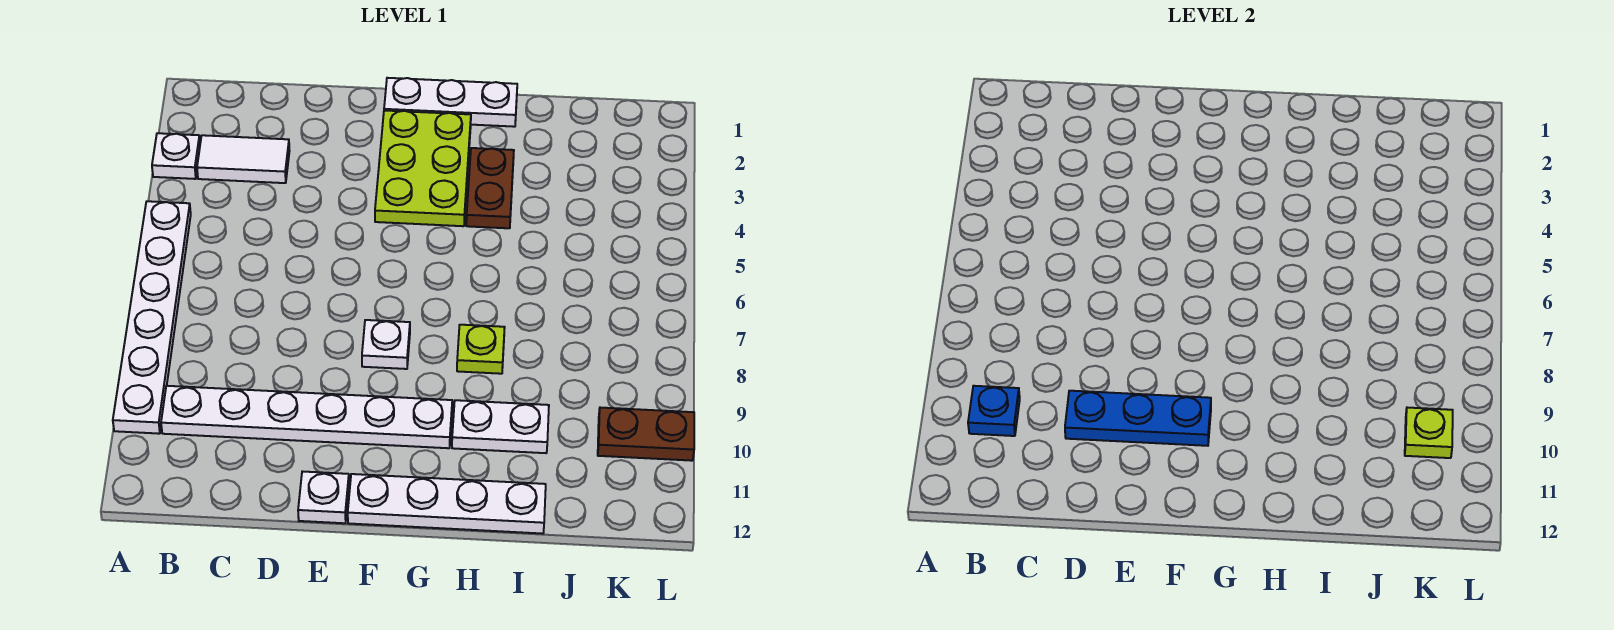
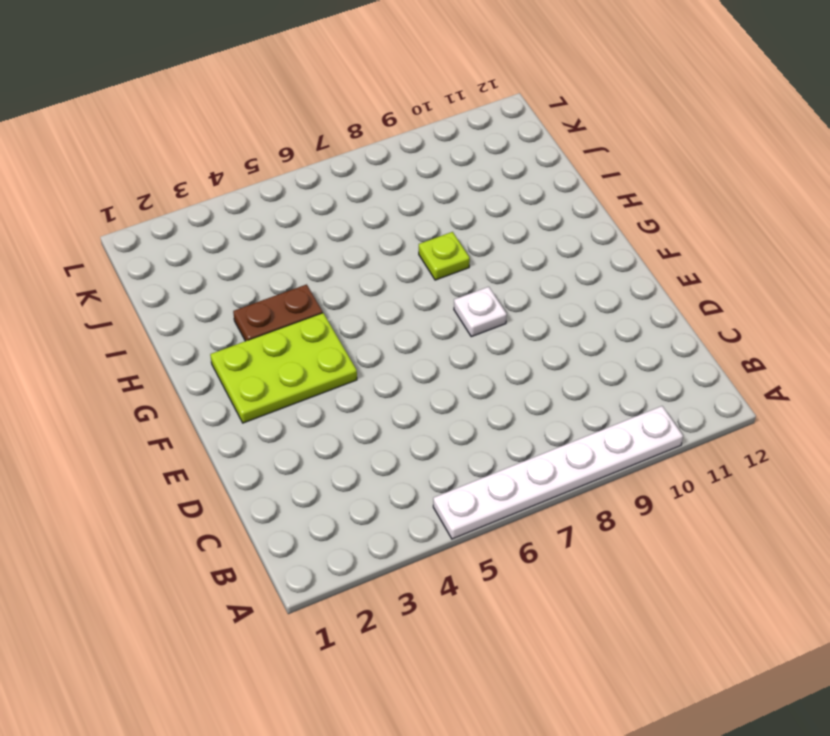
none -> white plate A3 level 1
none -> white tile B3:C3 level 1
none -> white plate B10:G10 level 1

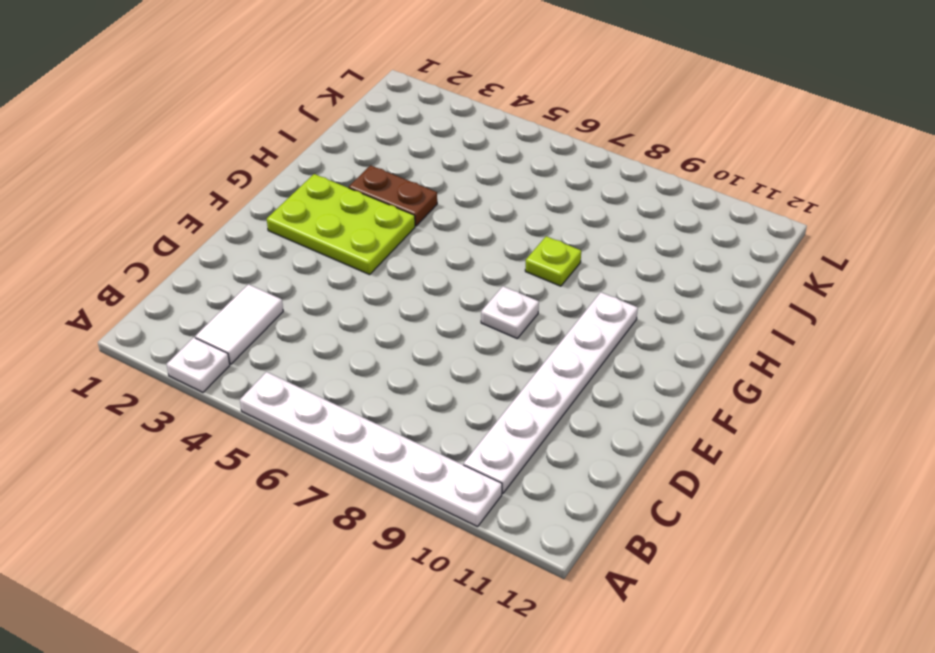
none -> white plate E12 level 1
none -> white plate F1:H1 level 1
none -> white plate F12:I12 level 1

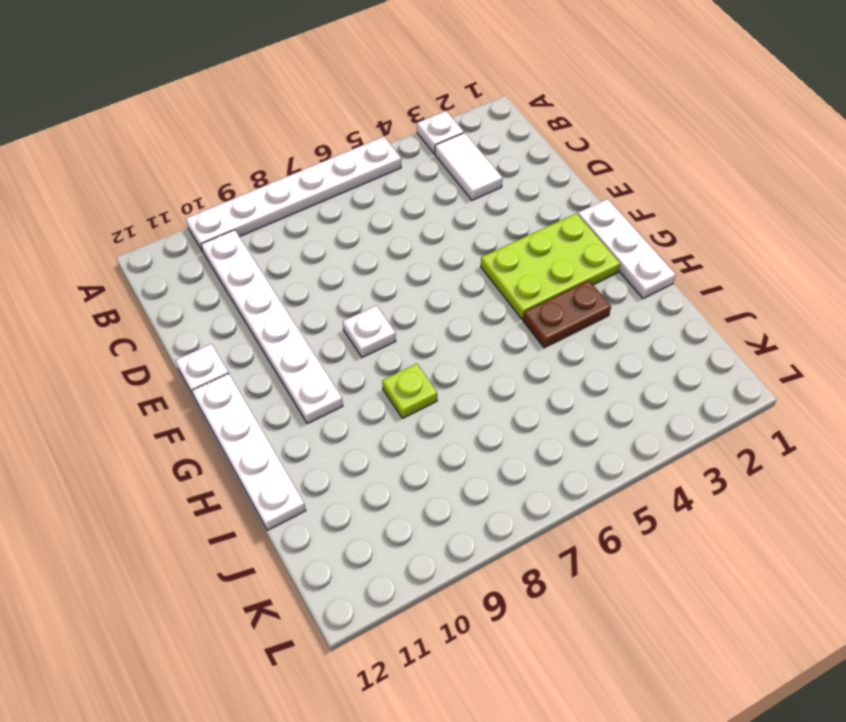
none -> white plate H10:I10 level 1
none -> brown plate K10:L10 level 1
none -> blue plate B10 level 2

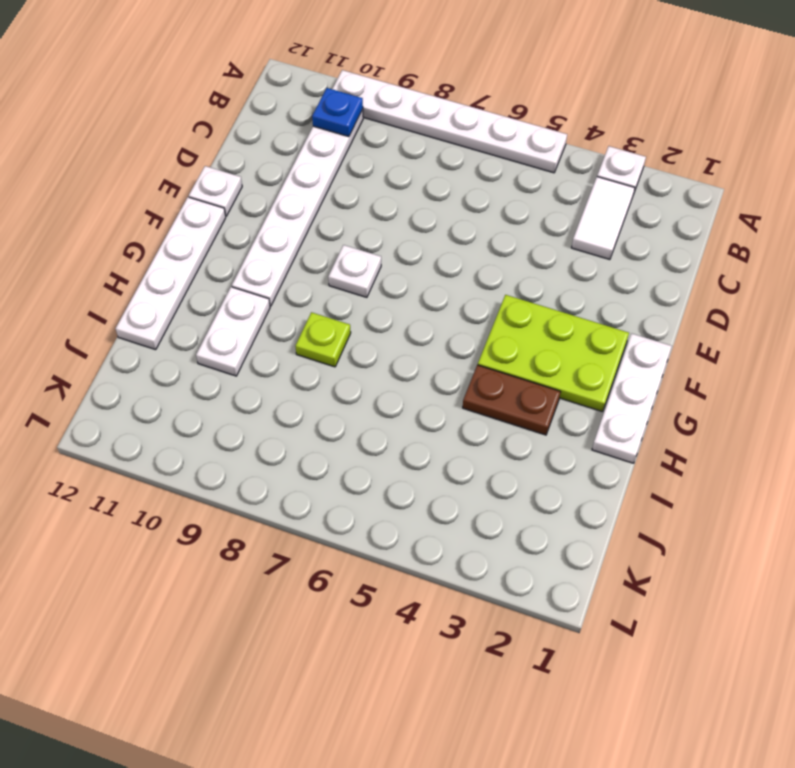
none -> brown plate K10:L10 level 1
none -> blue plate D10:F10 level 2
none -> lime plate K10 level 2

